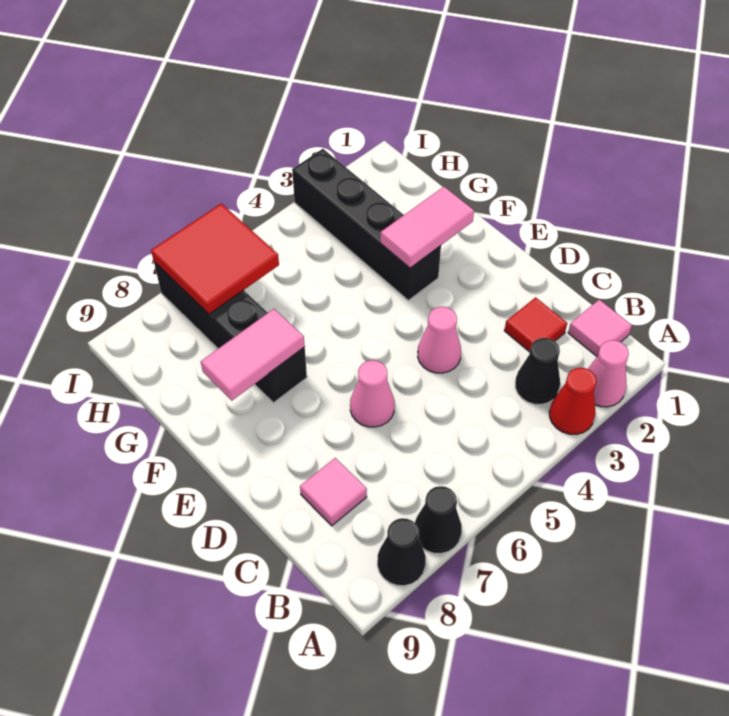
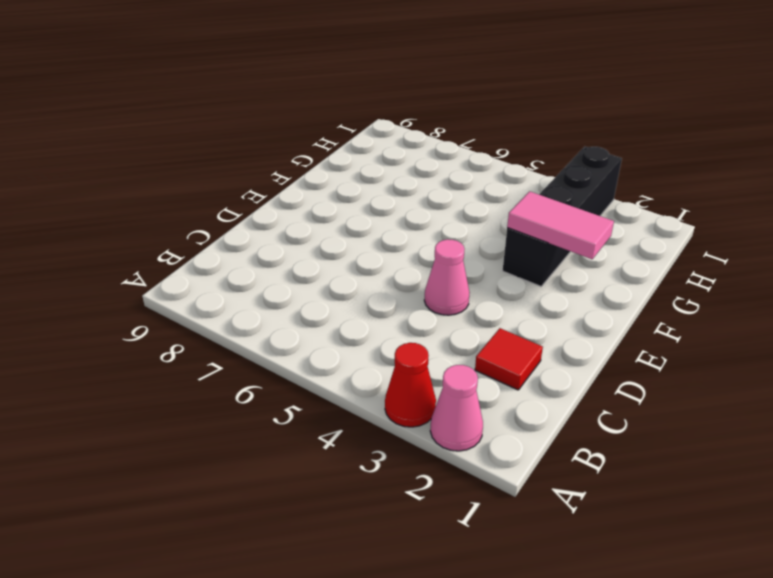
none -> black cone A7 level 1
none -> black cone A8 level 1
none -> pink tile B1 level 1

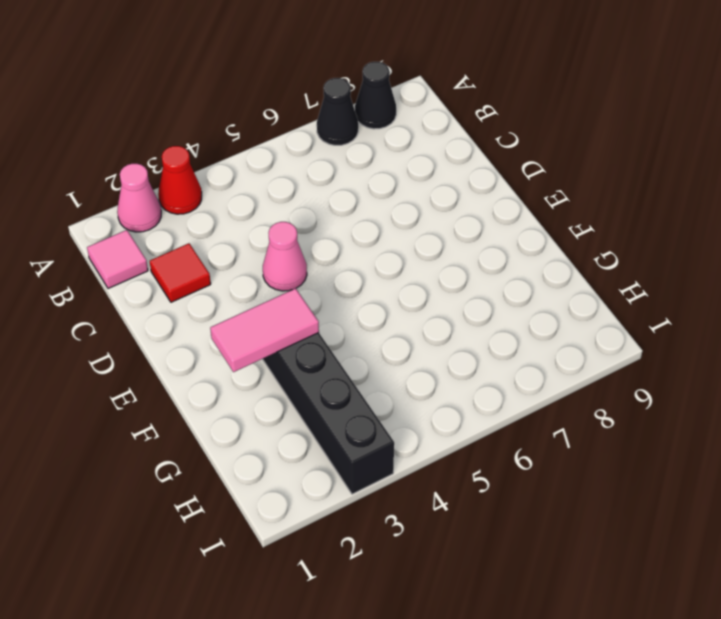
none -> black cone B3 level 1
none -> pink tile C8 level 1
none -> pink cone D6 level 1

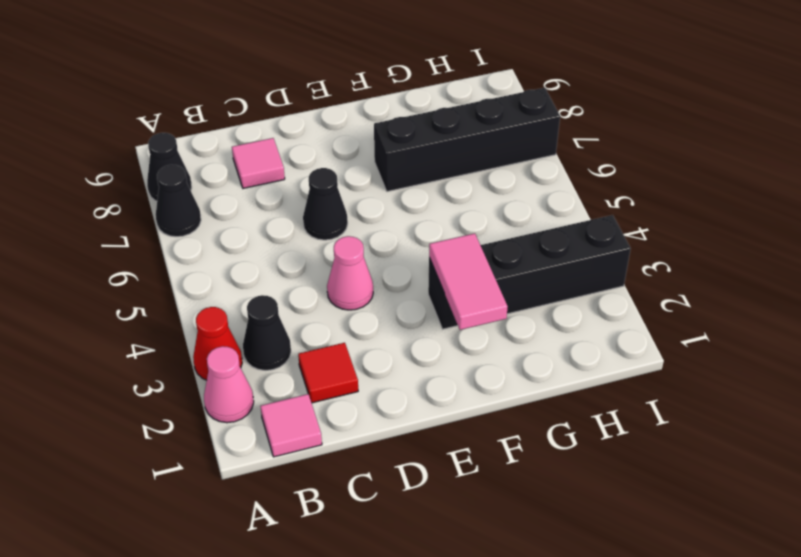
black cone D6 level 1 -> pink cone D6 level 1
none -> pink tile F7:F8 level 2
none -> red tile H6:I7 level 2

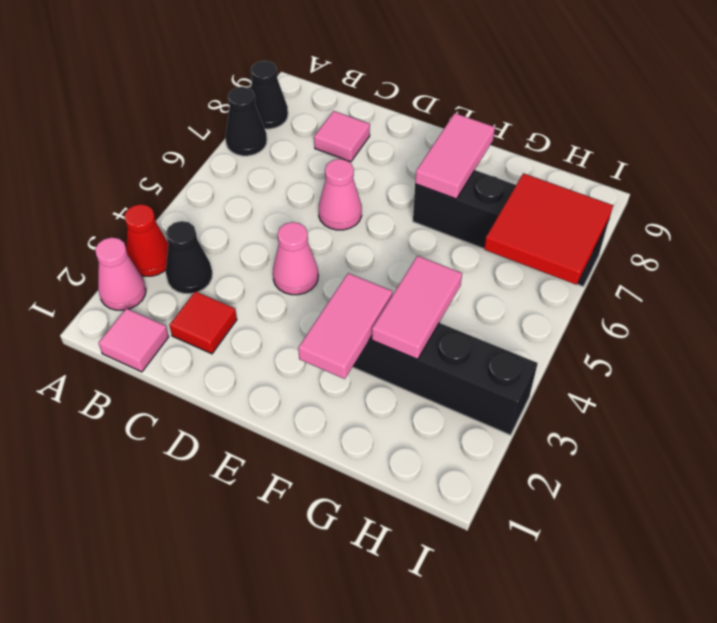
pink tile G3:G4 level 2 -> none

